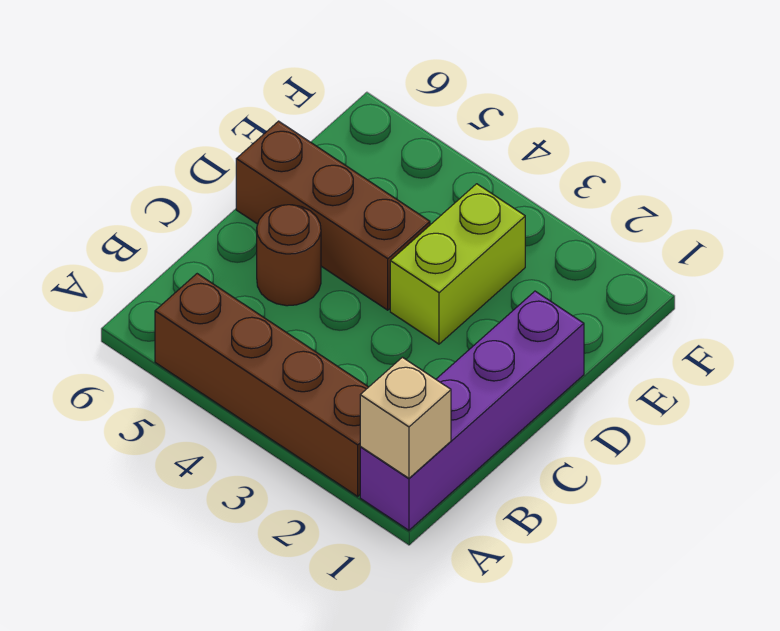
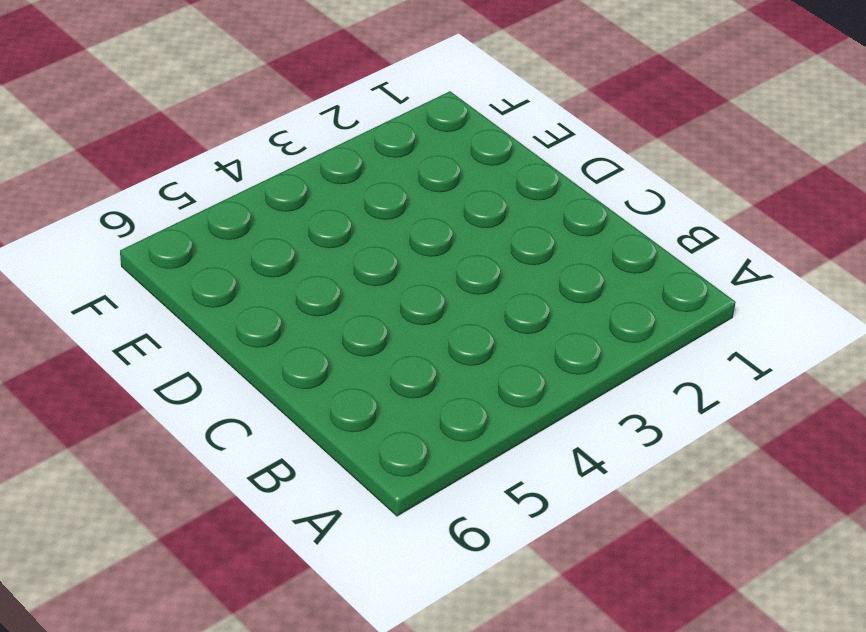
none -> purple brick A1:D1 level 1
none -> brown brick A2:A5 level 1

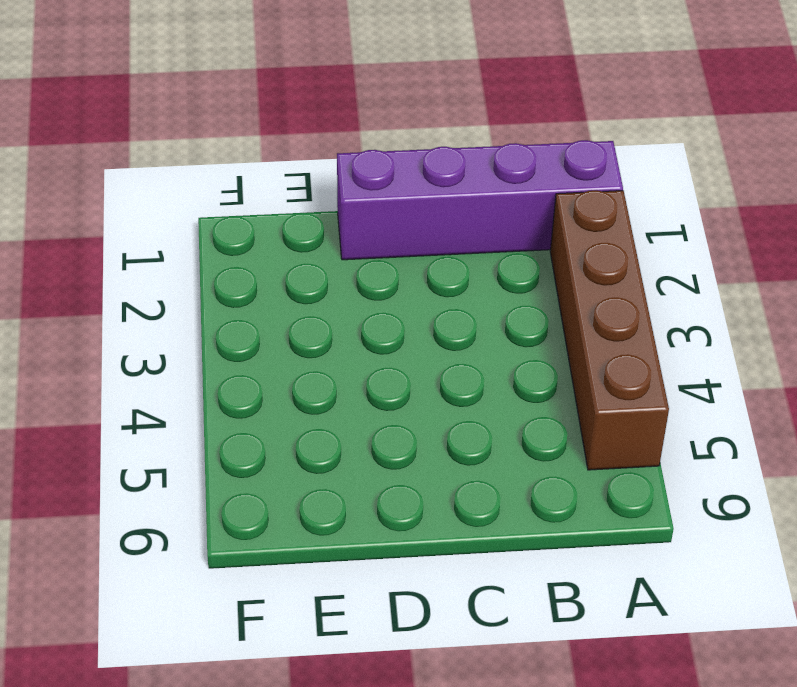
none -> brown round brick C5 level 1
none -> lime brick D3:E3 level 1

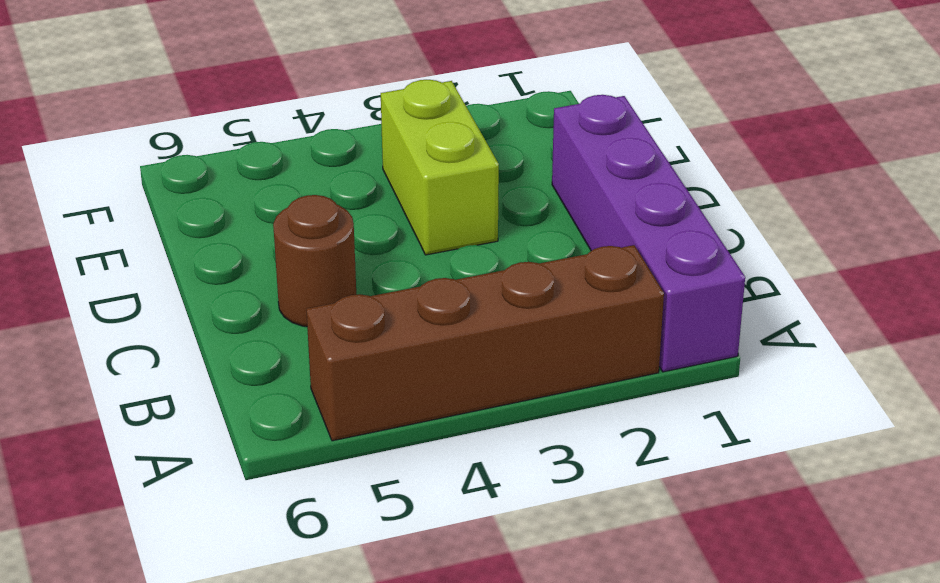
none -> brown brick D4:D6 level 1
none -> tan brick A1 level 2

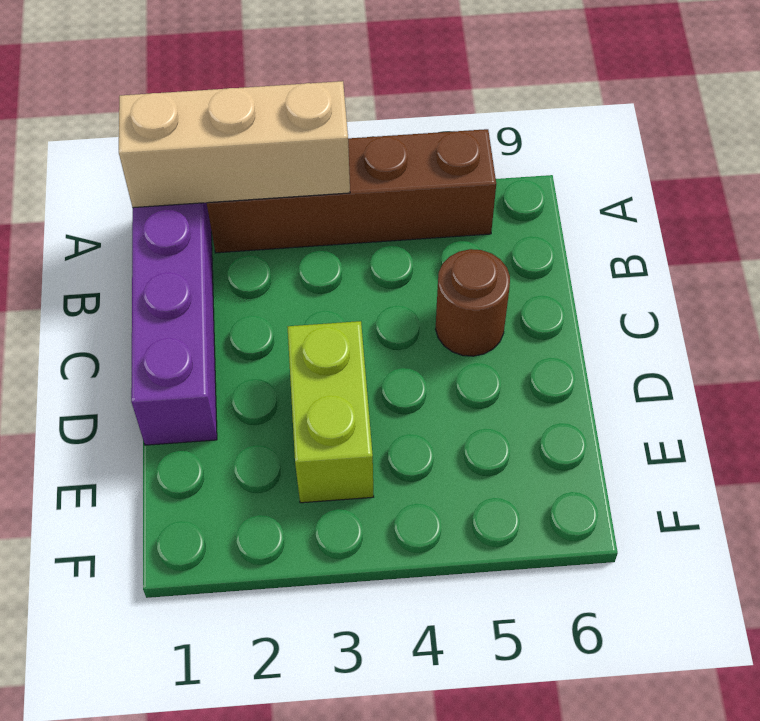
tan brick A1:A3 level 2 -> tan brick A1 level 2
none -> brown brick D4:D6 level 1

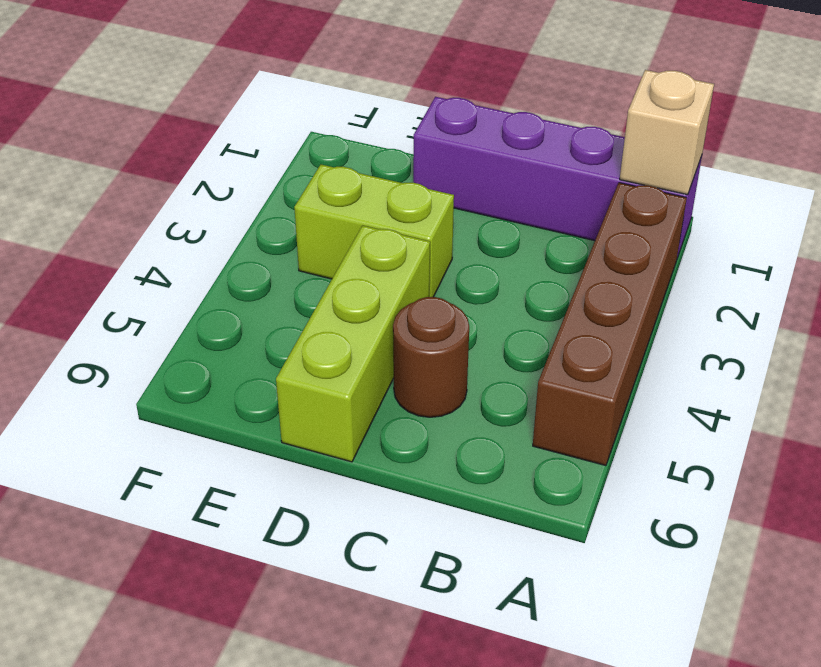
lime brick D4:D6 level 1 -> brown brick D4:D6 level 1

